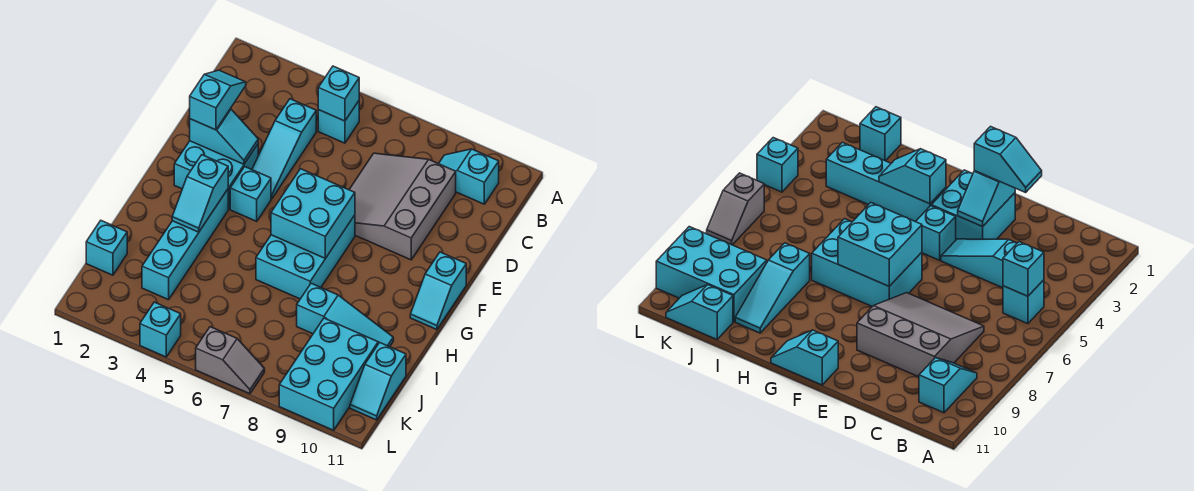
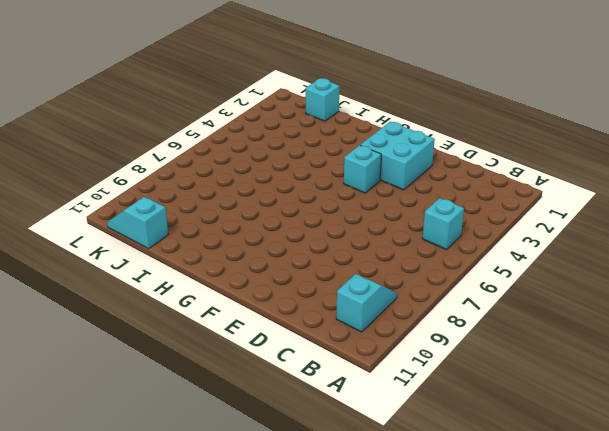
none -> cyan slope C4:E4 level 1 top C
none -> grey slope C7:E9 level 1 top 9
none -> cyan brick F6:H7 level 1

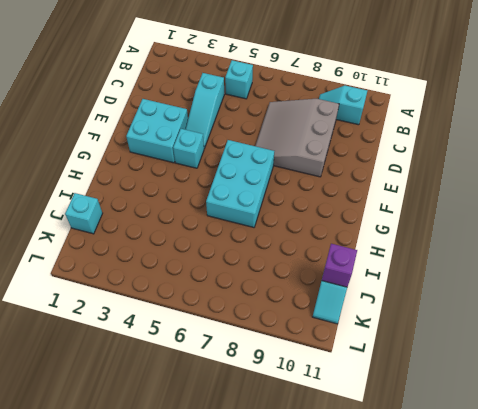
purple brick J11 level 2 -> none
none -> cyan slope F11:G11 level 1 top F
none -> cyan brick G3:J3 level 1
none -> cyan slope I8:I10 level 1 top 8

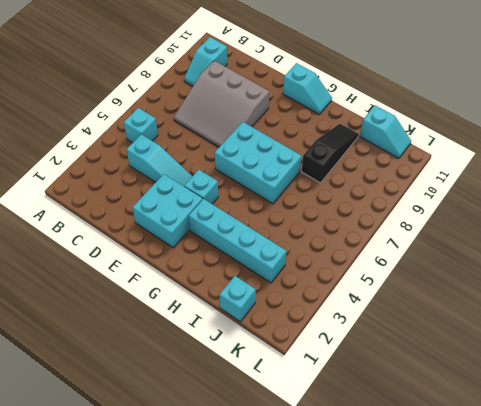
black slope I8:I10 level 1 top 8 -> cyan slope I8:I10 level 1 top 8
none -> cyan brick J9:L10 level 1
none -> cyan brick L4 level 1
none -> grey slope L6:L7 level 1 top 6

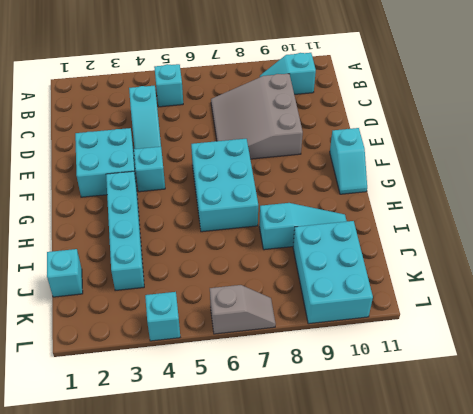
none -> cyan slope J11:K11 level 1 top J
none -> cyan brick B5 level 2
none -> cyan slope E2:E3 level 2 top 2

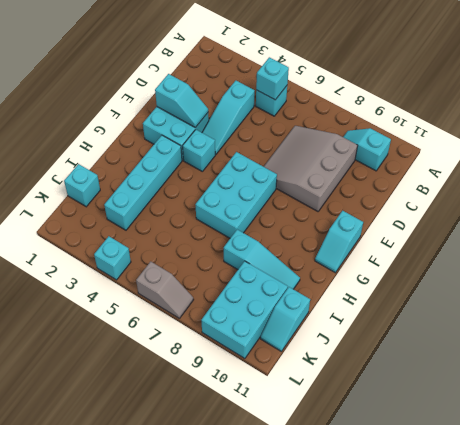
none -> cyan brick F6:G7 level 2
none -> cyan slope G3:H3 level 2 top G
none -> cyan slope D2:E2 level 3 top E

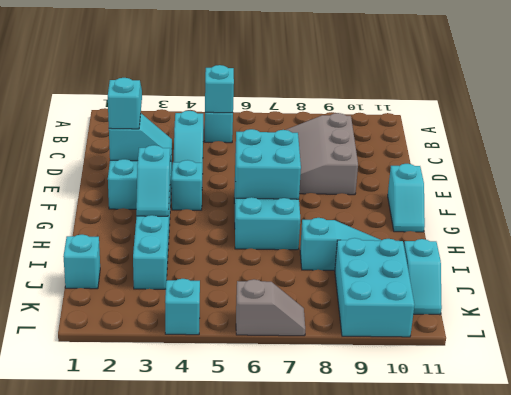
none -> cyan slope B9:B10 level 1 top 10

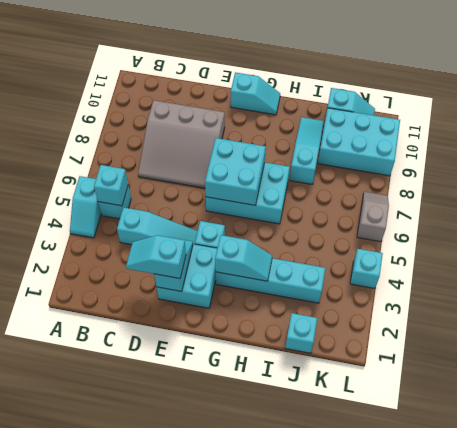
cyan slope A4:A5 level 1 top 5 -> cyan slope B9:B10 level 1 top 10

